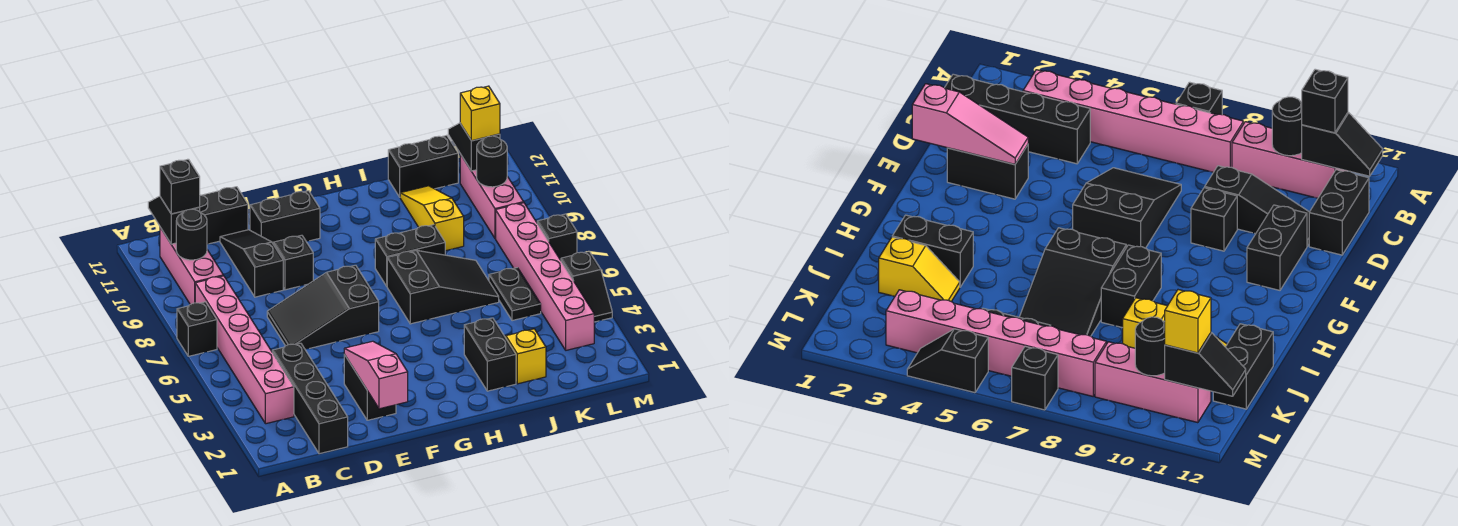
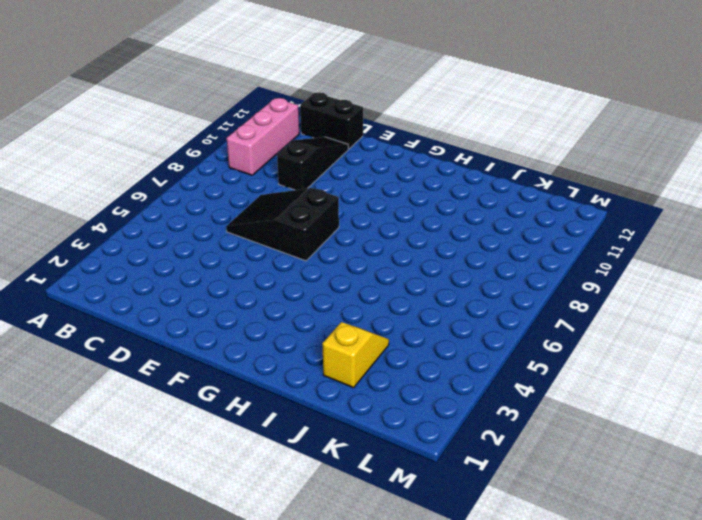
none -> black brick A7 level 1
none -> pink brick B3:B8 level 1
none -> black brick C1:C4 level 1

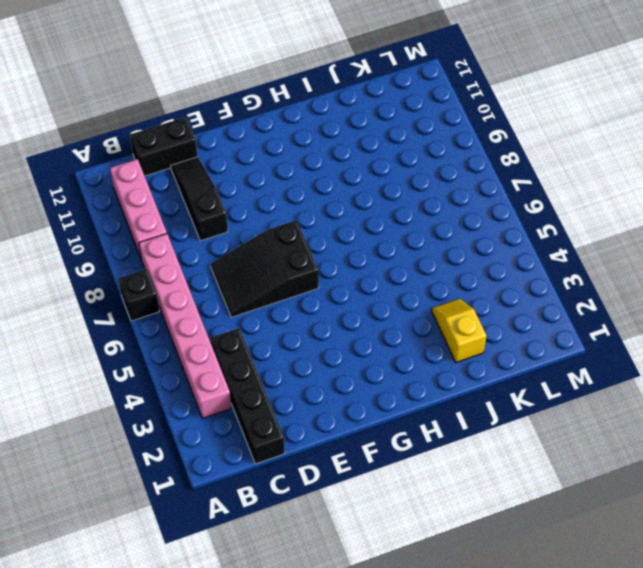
none -> black brick E2:E3 level 1
none -> black brick E9 level 1
none -> black brick E11:F11 level 1

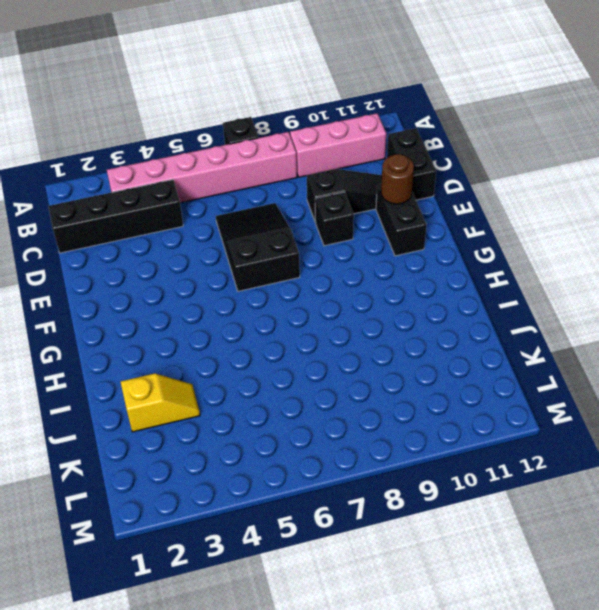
brown round brick E11 level 2 -> none
none -> black brick E2:E3 level 1
none -> black slope H6:J7 level 1 top H
none -> black brick H8:I8 level 1

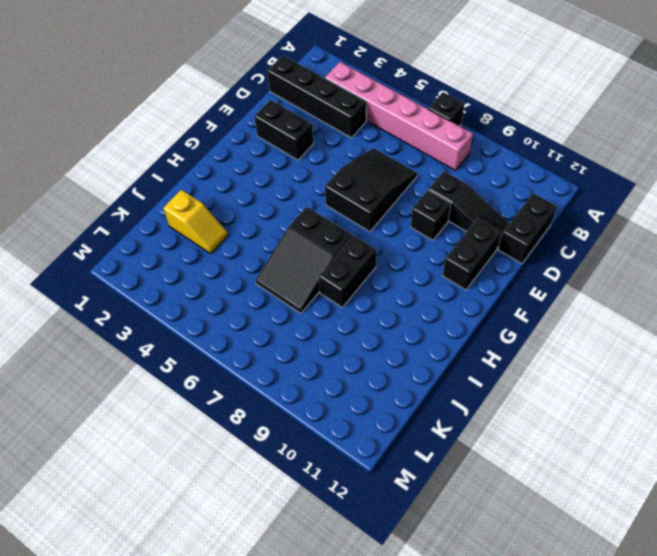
none -> pink brick B9:B11 level 1
none -> black brick I2:I3 level 1
none -> yellow slope J9:J11 level 1 top 9

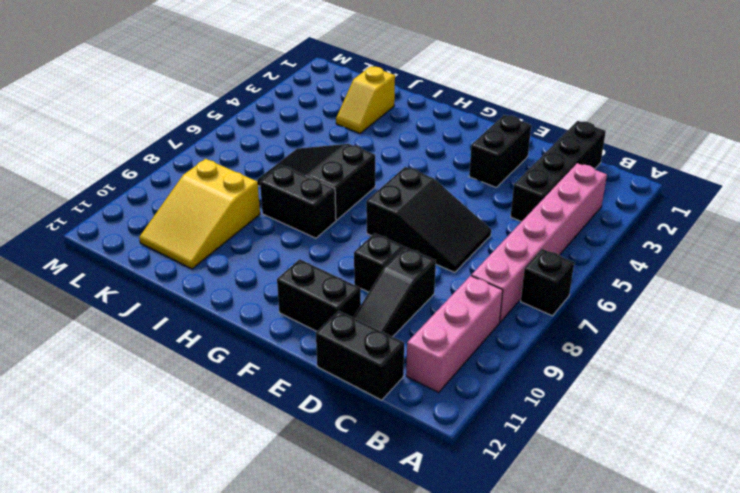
yellow slope J9:K11 level 1 top 9 -> yellow slope J9:J11 level 1 top 9
none -> black brick I2:I3 level 1
none -> black brick J12:K12 level 1
none -> black plate K5:K6 level 1

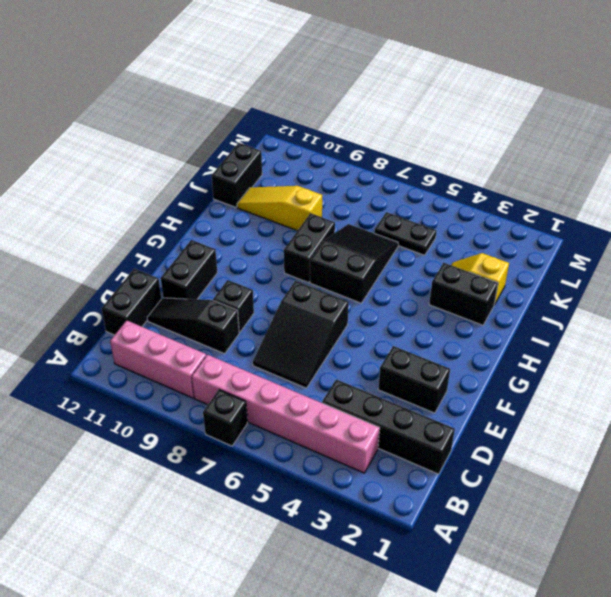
none -> pink brick L3:L8 level 1
none -> pink brick L9:L11 level 1
none -> black slope M4:M5 level 1 top 5

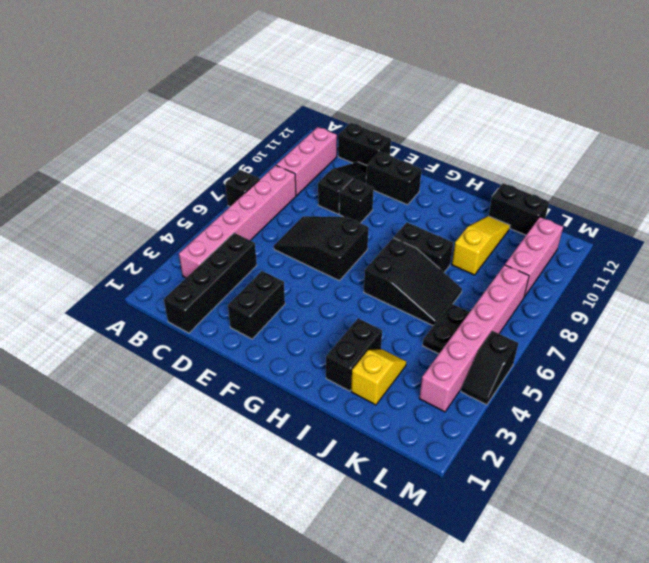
none -> black brick M7 level 1
none -> black round brick B10 level 2
none -> black slope B11:B12 level 2 top 11

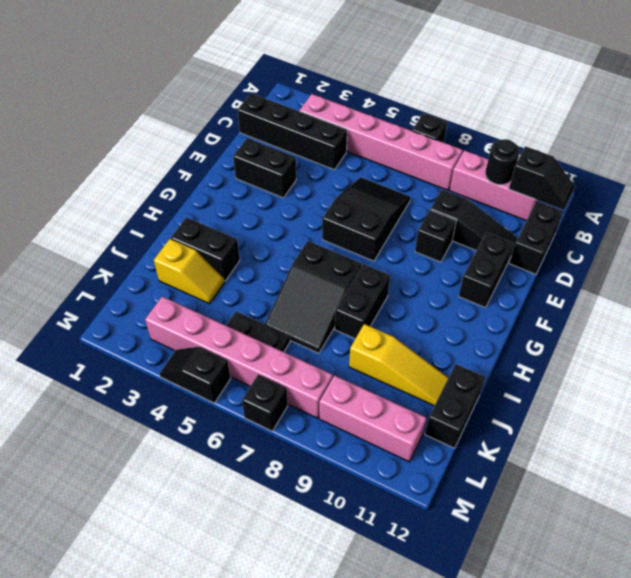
none -> pink slope E1:E3 level 2 top 1
none -> black round brick L10 level 2
none -> black slope L11:L12 level 2 top 11

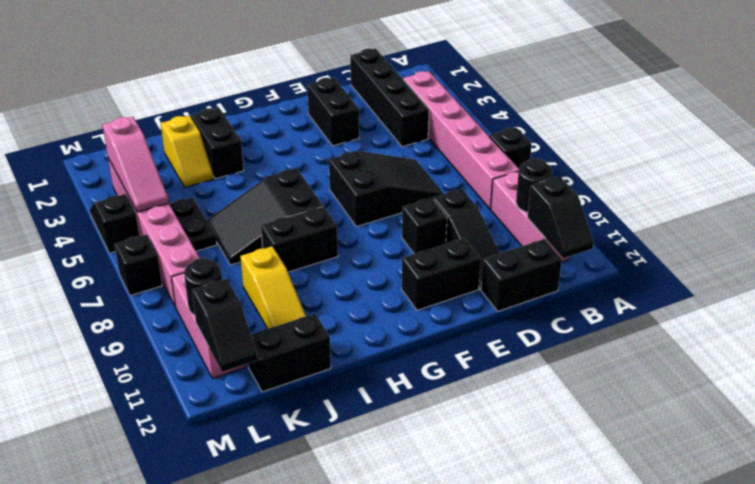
pink slope L3:L5 level 2 top 3 -> pink slope E1:E3 level 2 top 1
none -> black brick B11 level 3
none -> yellow brick L11 level 3

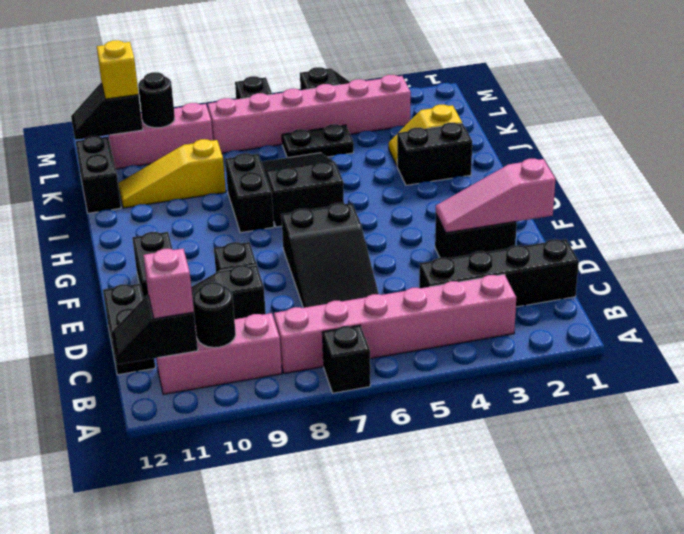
pink brick B11 level 3 -> black brick B11 level 3

